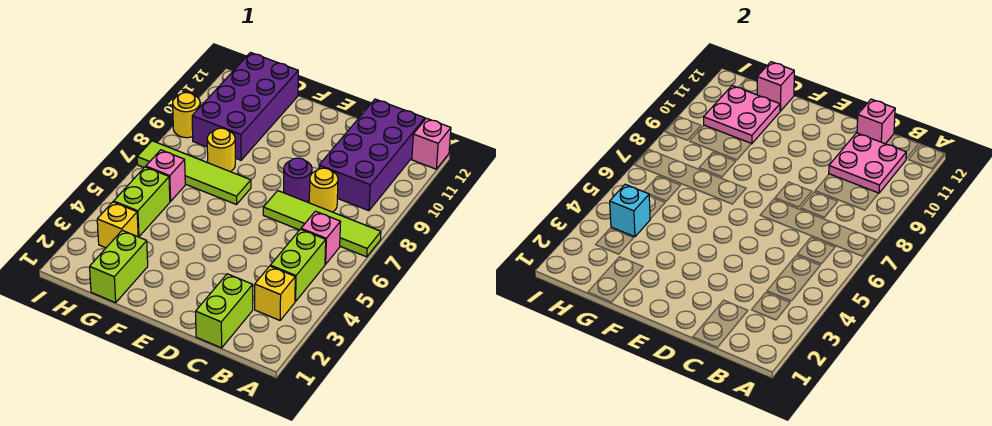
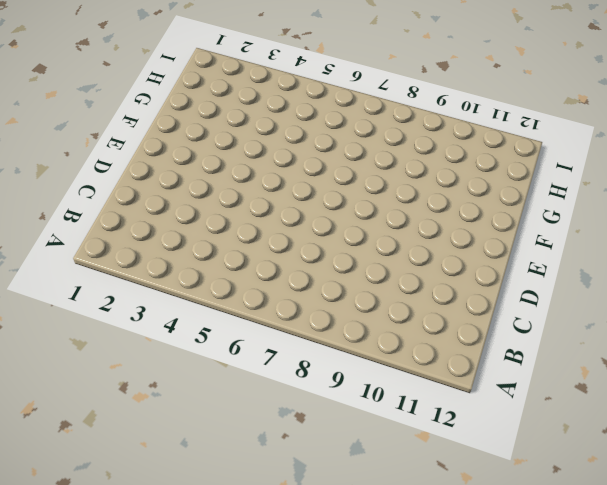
none -> lime tile A7:D7 level 1
none -> pink brick A12 level 1
none -> yellow brick B3 level 1

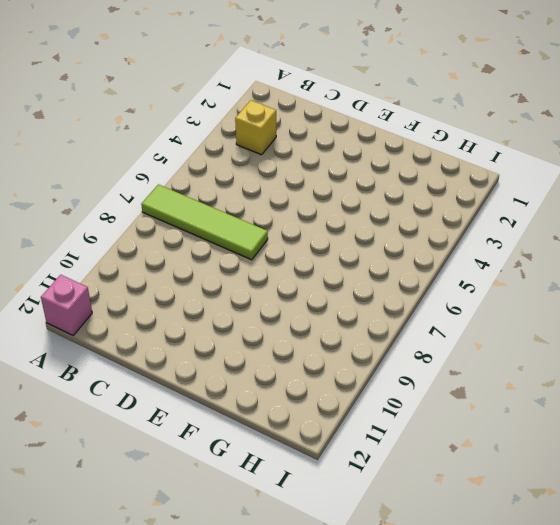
none -> lime brick B4:B5 level 1
none -> pink brick B6 level 1
none -> purple brick B9:C12 level 1

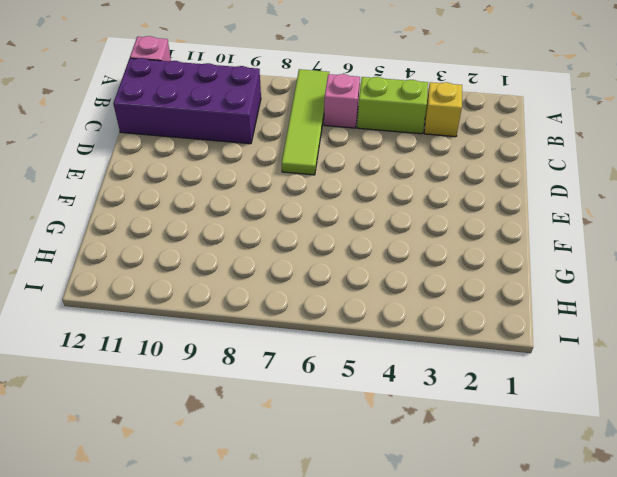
none -> lime brick C1:C2 level 1
none -> yellow round brick C8 level 1
none -> purple round brick D8 level 1

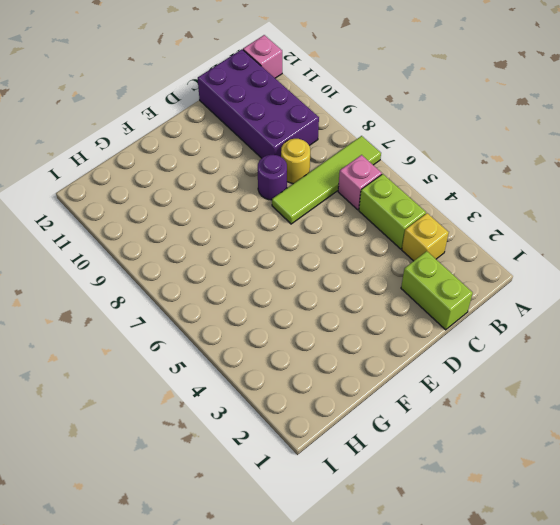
none -> lime tile F7:I7 level 1
none -> lime brick G1:G2 level 1
none -> yellow round brick G8 level 1

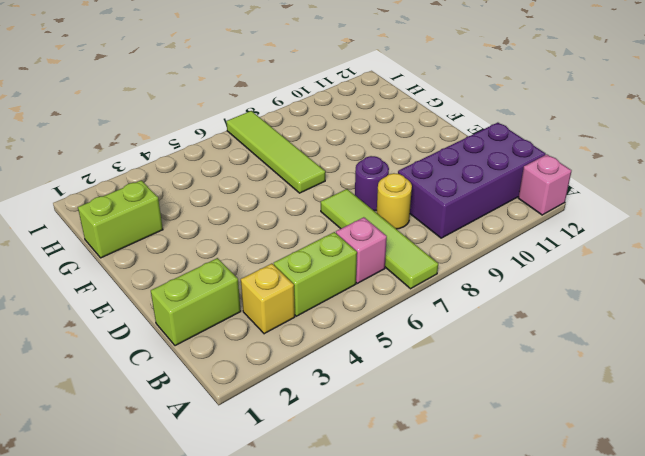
none -> yellow round brick G8 level 1
none -> purple brick G9:H12 level 1
none -> yellow brick H3 level 1

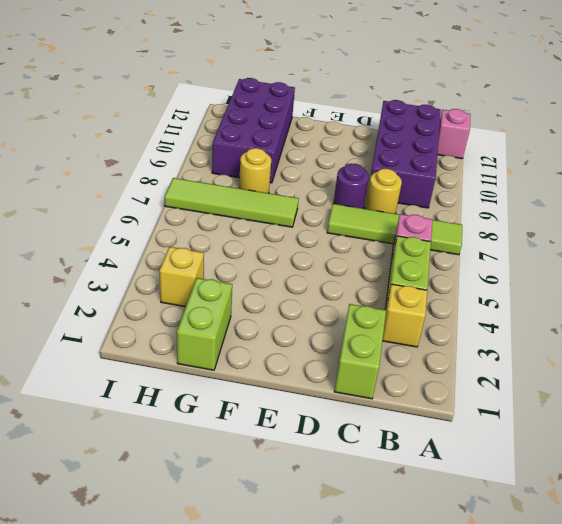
none -> lime brick H4:H5 level 1
none -> pink brick H6 level 1
none -> yellow round brick I9 level 1

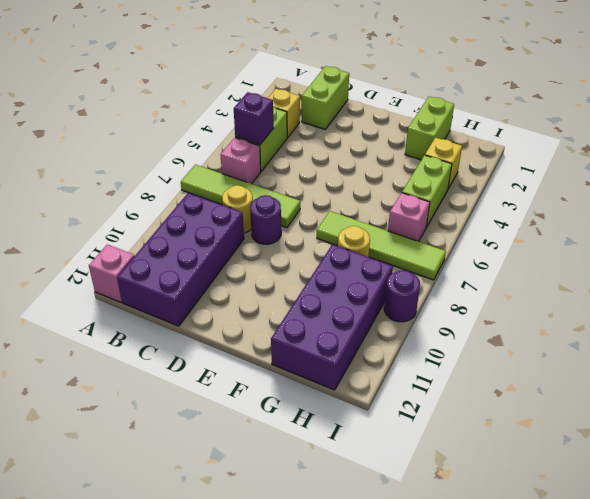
purple brick B5 level 2 -> none
purple round brick I9 level 1 -> yellow round brick I9 level 1
none -> pink plate B10:C11 level 2
none -> pink brick C12 level 2
none -> pink plate G10:H11 level 2

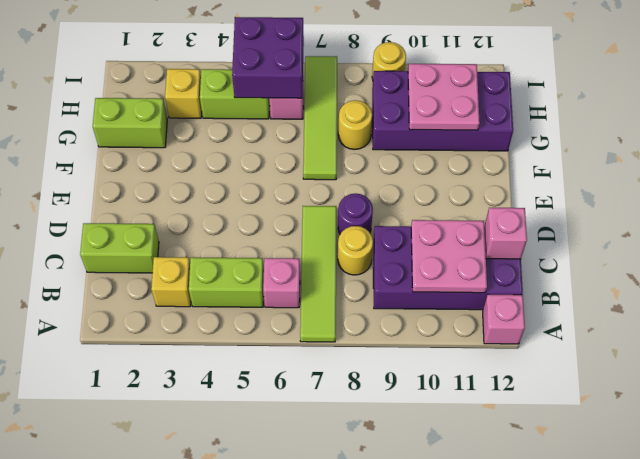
purple brick H5:I6 level 2 -> none
none -> pink brick G12 level 2
none -> cyan brick H4 level 2

